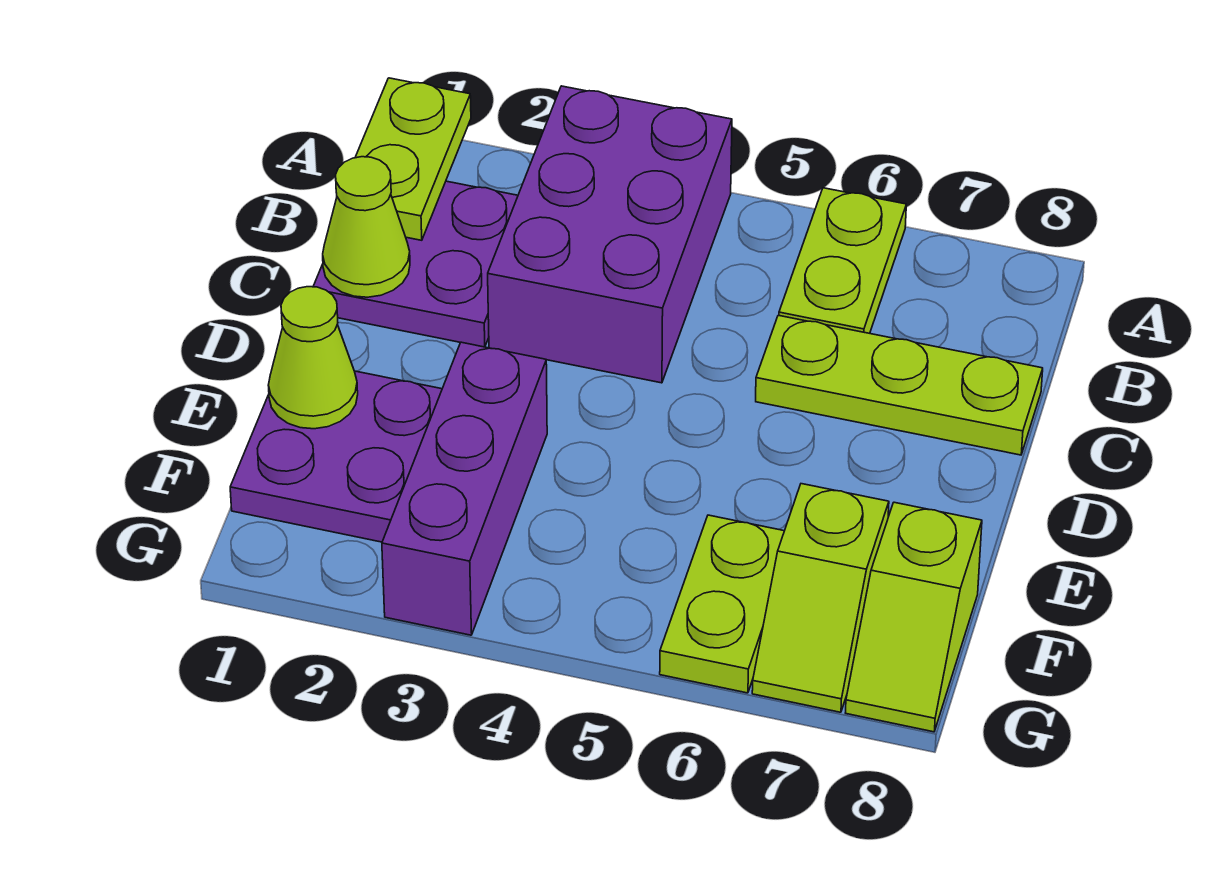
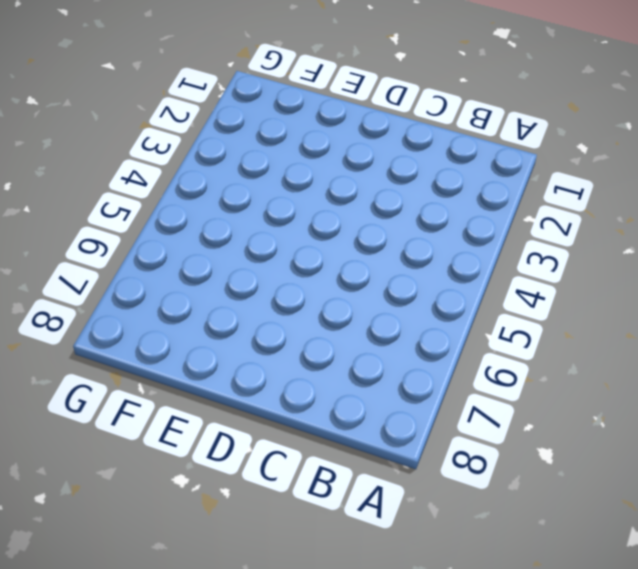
none -> purple brick A3:C4 level 1
none -> lime plate A6:B6 level 1
none -> purple plate B1:C2 level 1

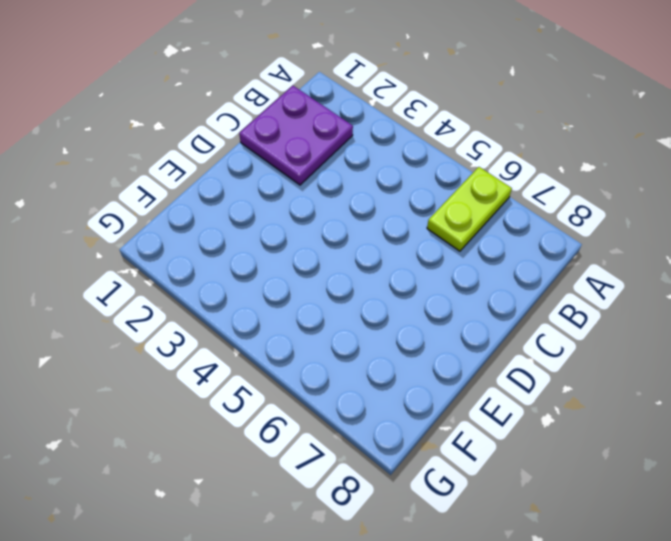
none -> purple brick A3:C4 level 1
none -> lime plate C6:C8 level 1
none -> purple plate E1:F2 level 1

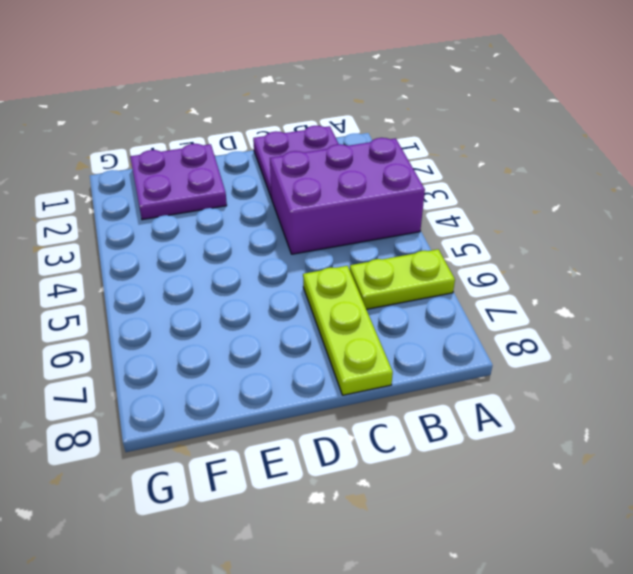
none -> purple brick E3:G3 level 1
none -> lime plate F6:G6 level 1
none -> lime slope F7:G7 level 1 top F

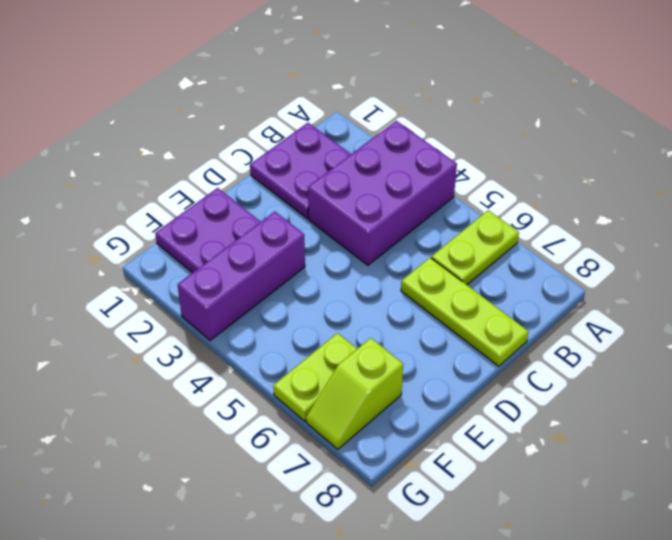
none -> lime slope F8:G8 level 1 top F
none -> lime plate A1:B1 level 2
none -> lime cone C1 level 2

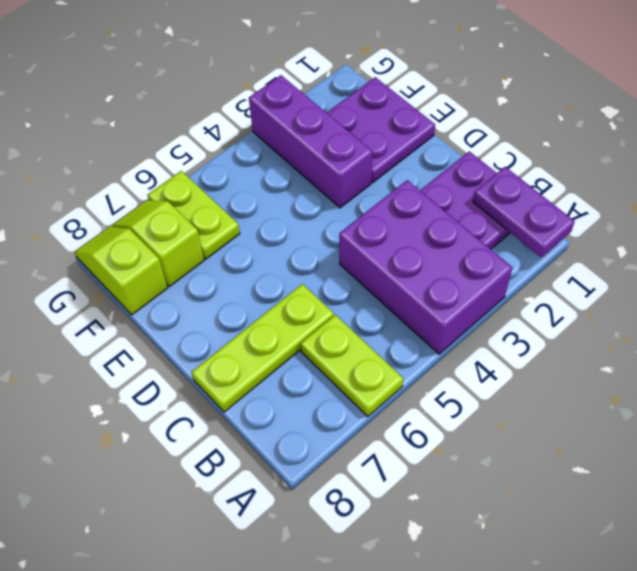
purple plate A1:B1 level 2 -> lime plate A1:B1 level 2
none -> lime cone C1 level 2
none -> lime cone E1 level 2

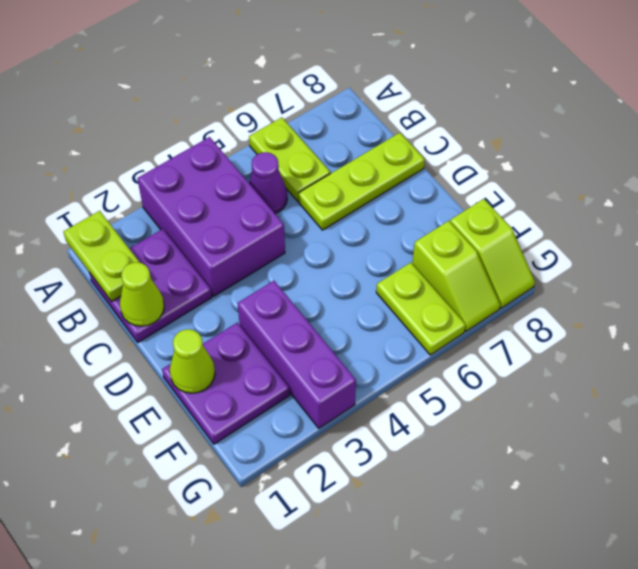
purple cone B5 level 1 -> none

